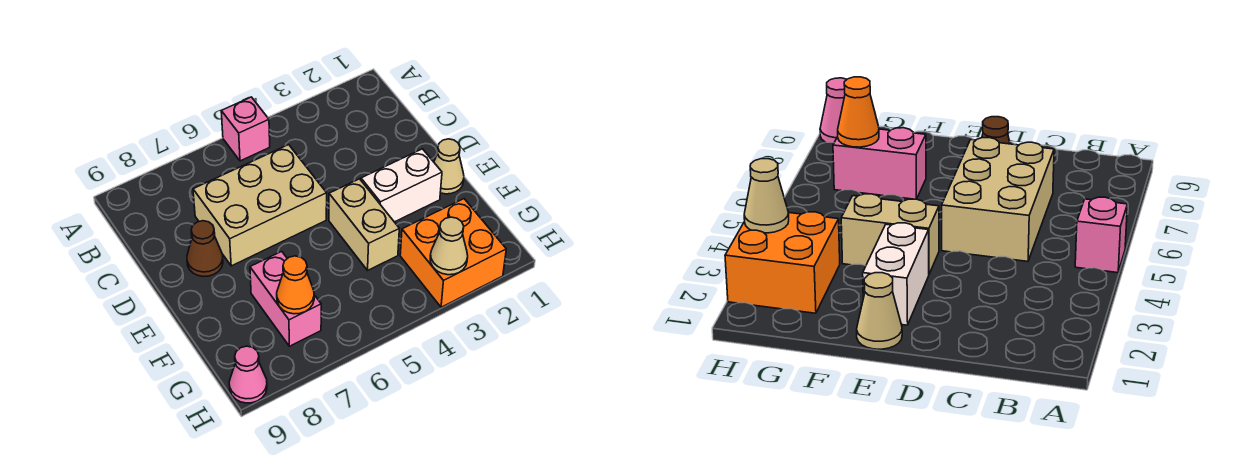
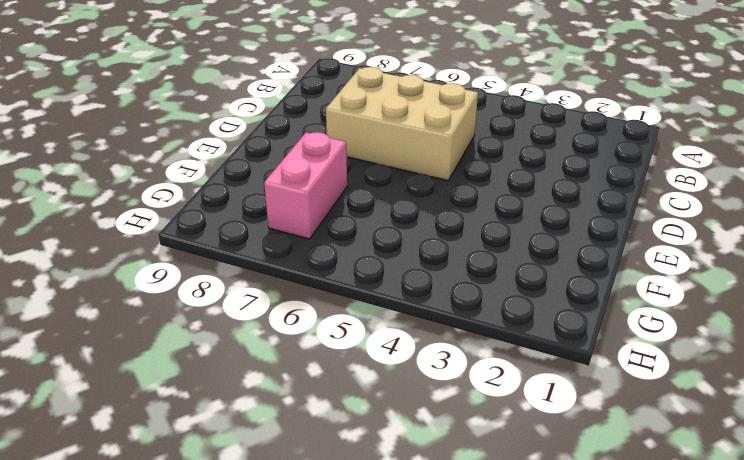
none -> pink brick A5 level 1
none -> brown cone D8 level 1

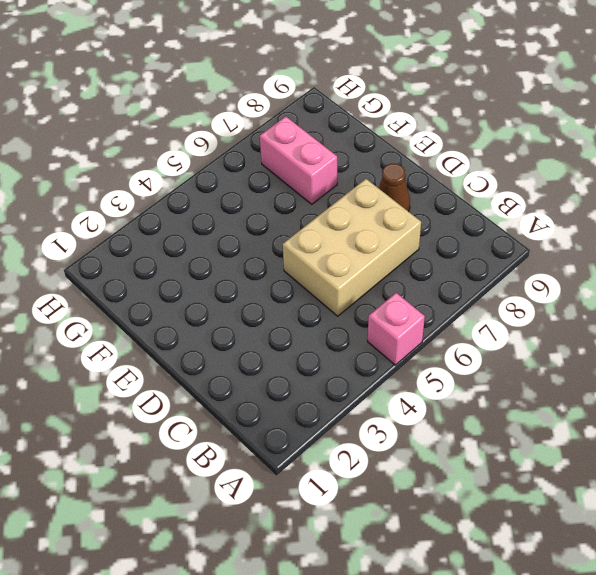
none -> tan cone E1 level 1
none -> white brick E2:E3 level 1

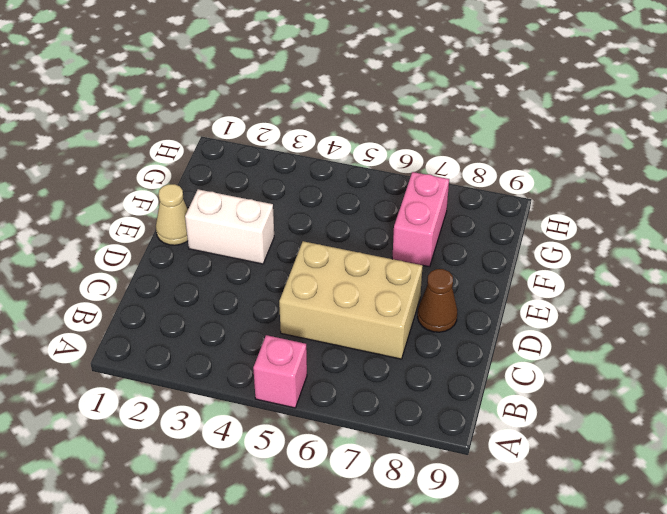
none -> tan brick E4:F4 level 1
none -> orange brick G2:H3 level 1

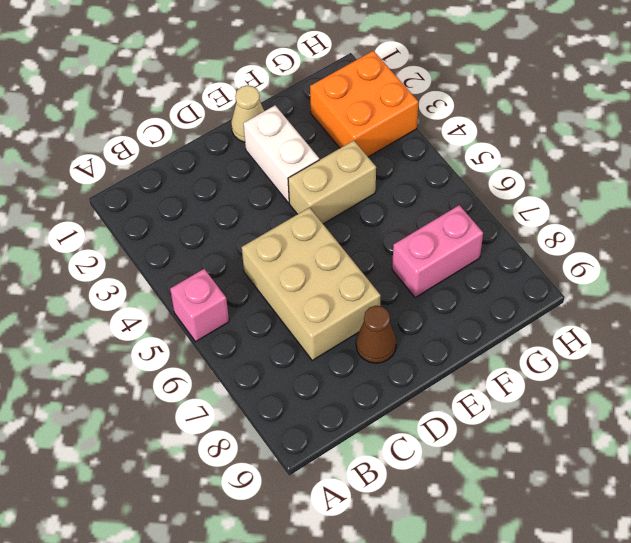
none -> pink cone H9 level 1
none -> orange cone G7 level 2

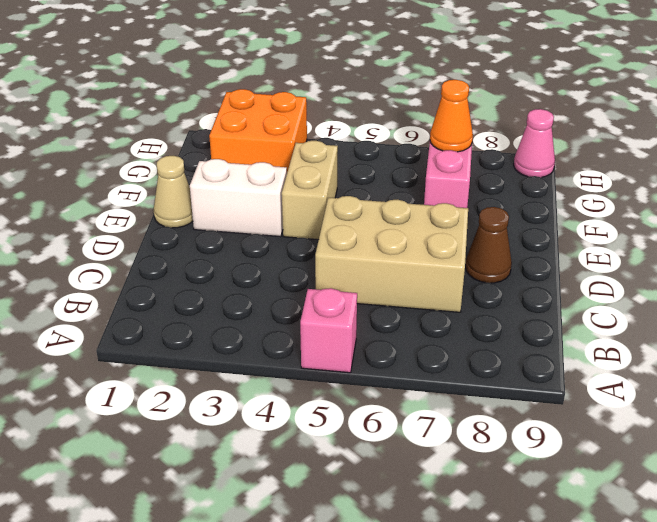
none -> tan cone H3 level 2

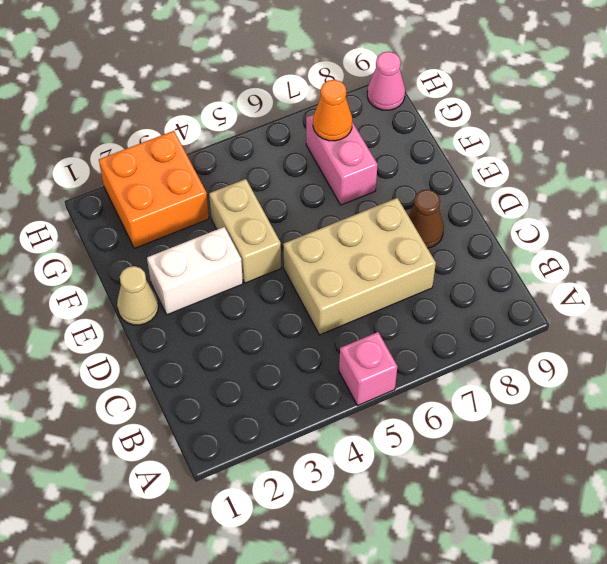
none -> tan cone H3 level 2

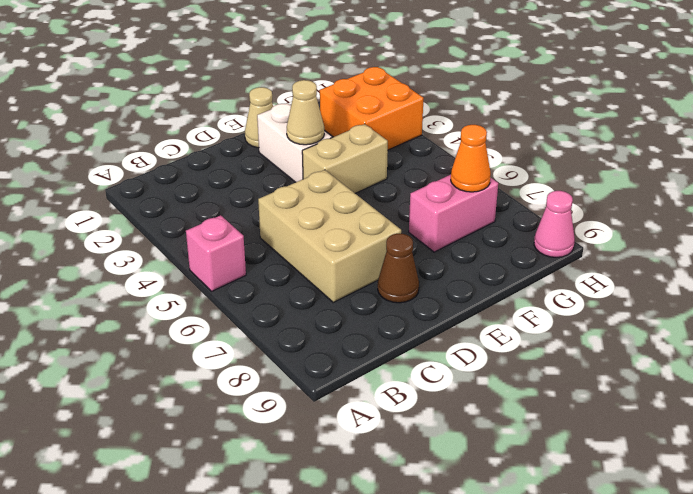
tan cone E3 level 2 -> tan cone H3 level 2

